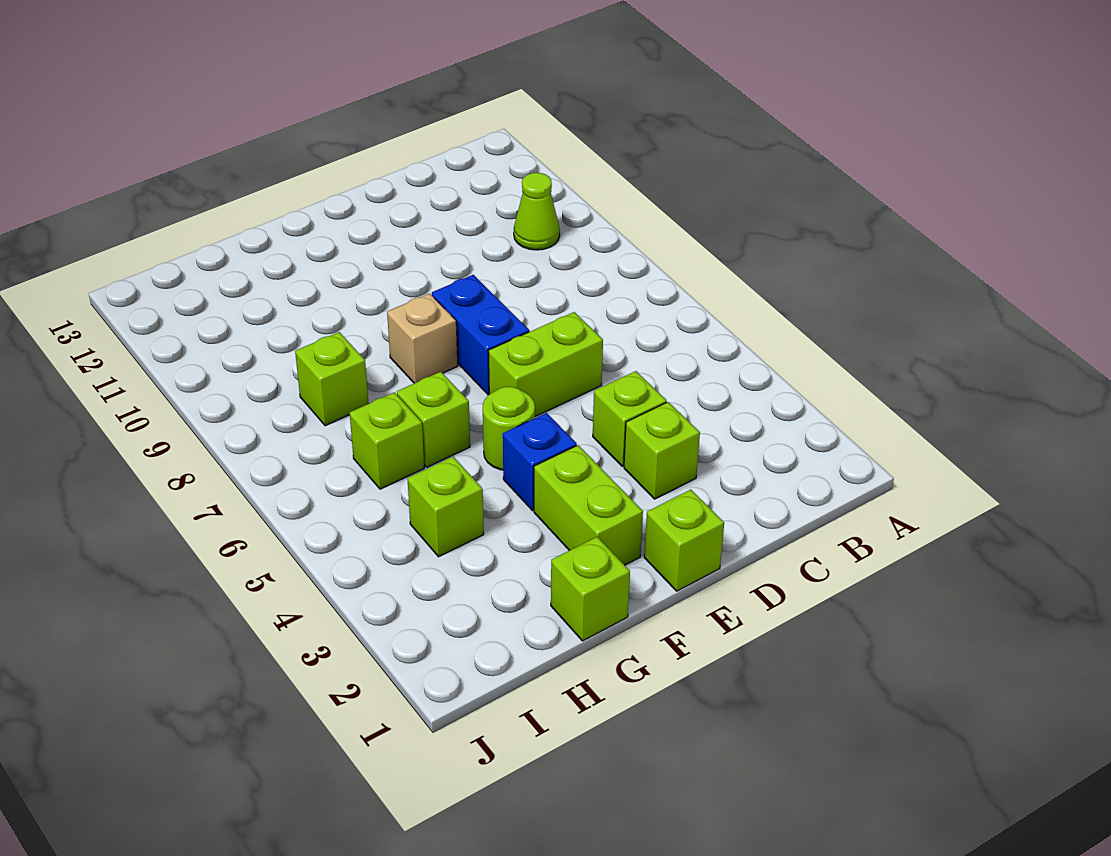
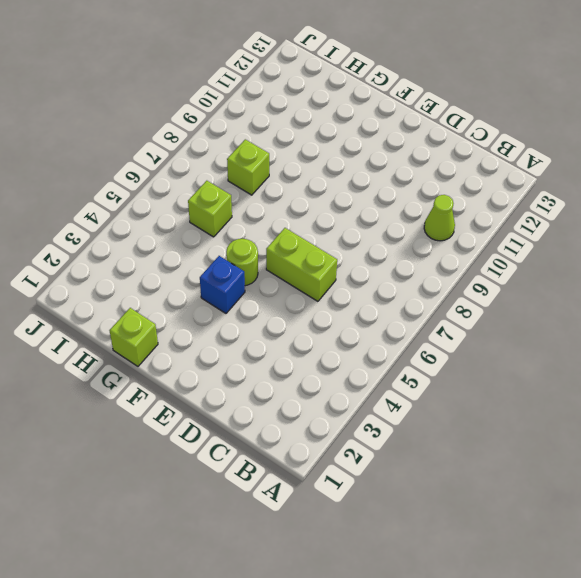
none -> lime brick D3 level 1
none -> lime brick D4 level 1
none -> lime brick E1 level 1

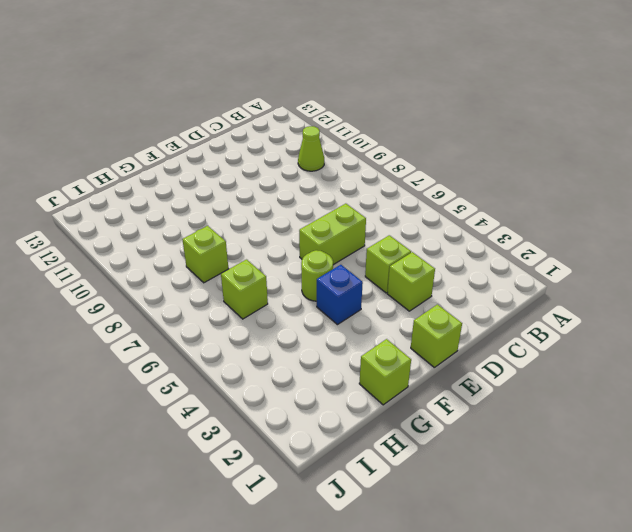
none -> blue brick E7:E8 level 1
none -> lime brick F2:F3 level 1
none -> tan brick F8 level 1

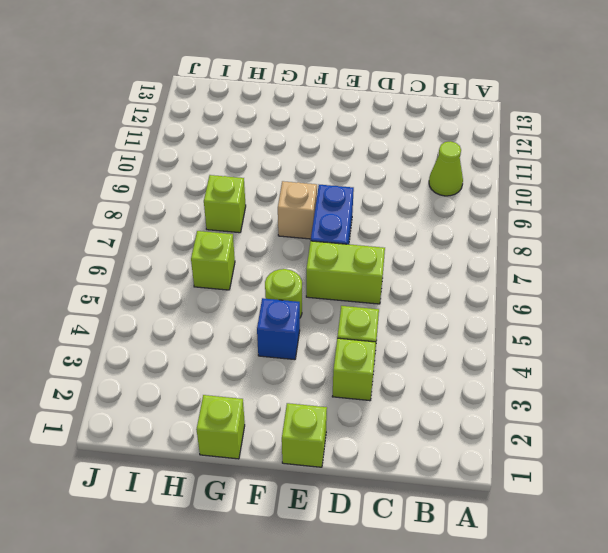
none -> lime brick F2:F3 level 1
none -> lime brick G6 level 1
none -> lime brick H4 level 1

